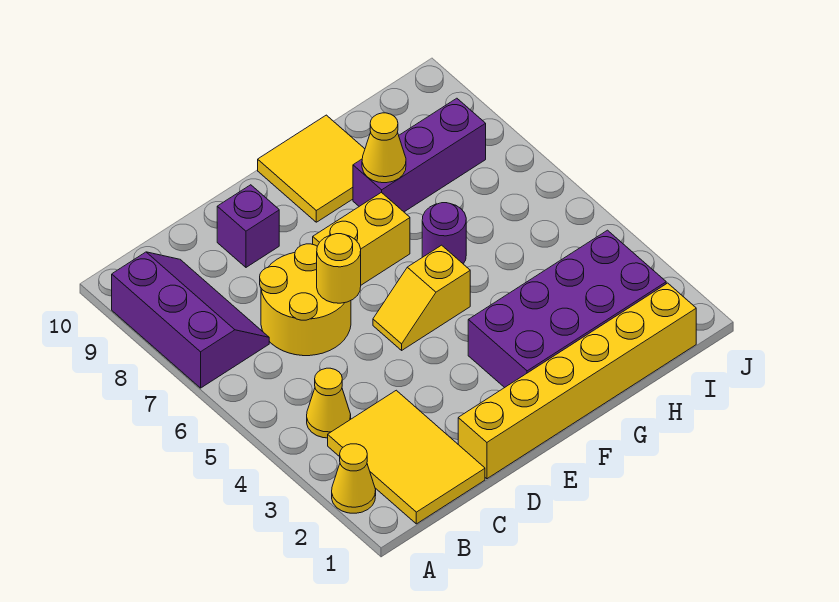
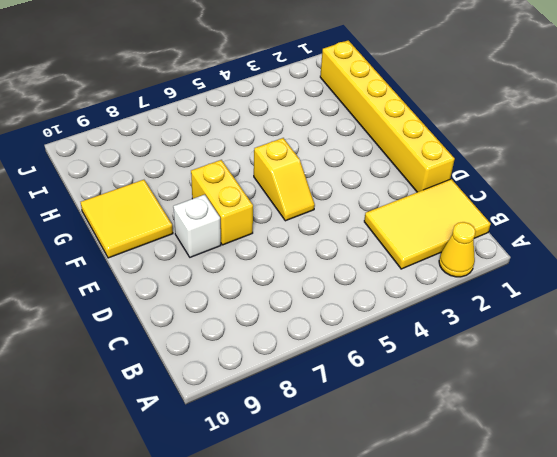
white brick E8 level 1 -> none
none -> purple slope A7:B9 level 1 top A
none -> yellow cone B4 level 1
none -> yellow round brick C6:D7 level 1

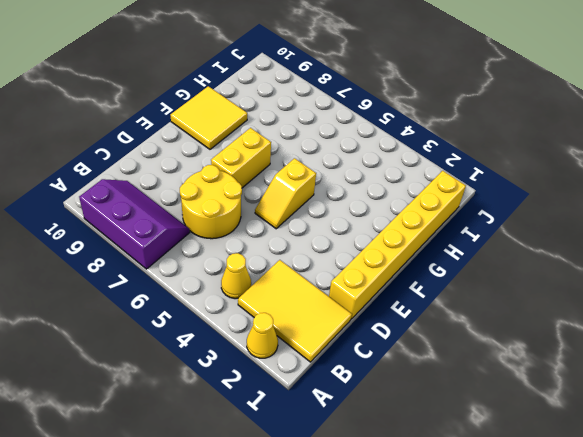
none -> purple brick D9 level 1
none -> purple brick F2:I3 level 1
none -> purple round brick G6 level 1

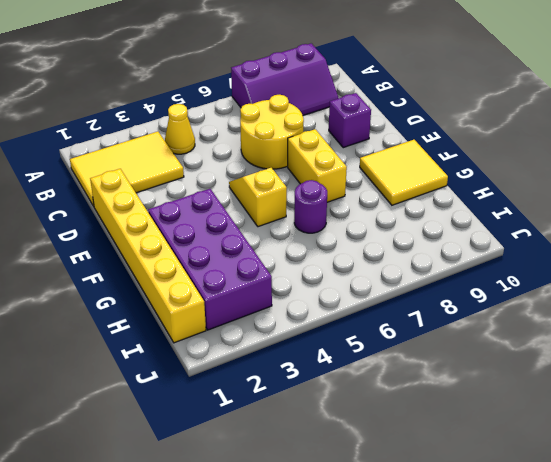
none -> yellow cone A2 level 1
none -> purple brick G8:I8 level 1
none -> yellow round brick D6 level 2

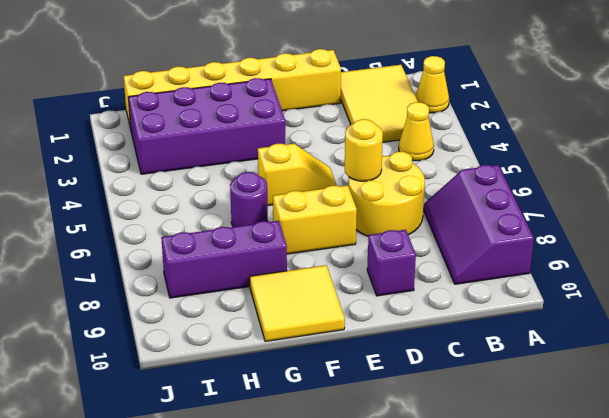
none -> yellow cone G8 level 2

